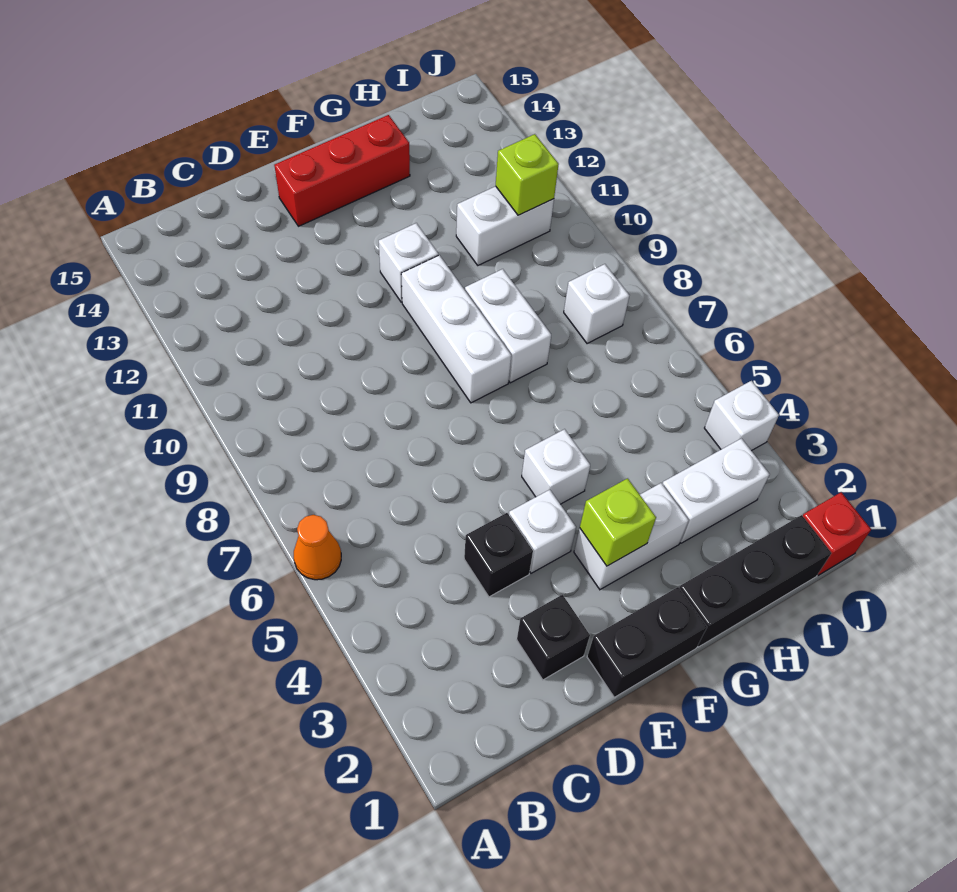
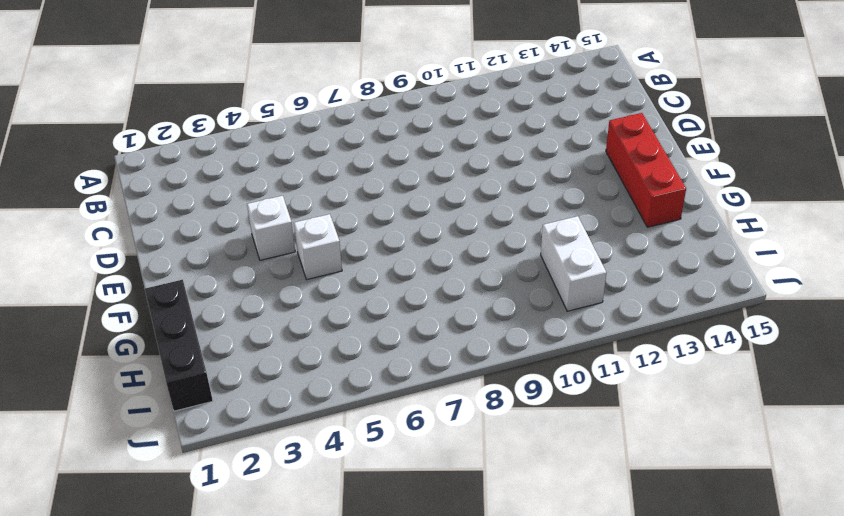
none -> orange cone A6 level 1
none -> black brick D2 level 1
none -> black brick D4 level 1

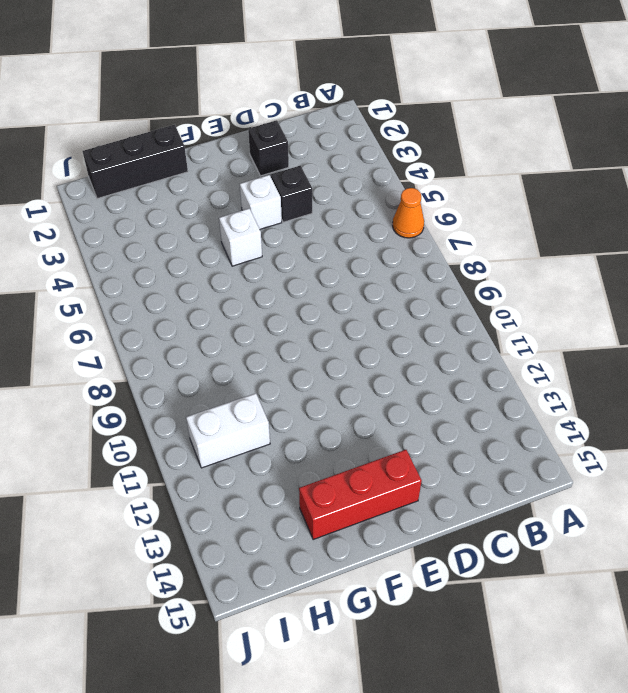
none -> black brick E1:F1 level 1
none -> white brick F3:G3 level 1
none -> white brick F8:F10 level 1

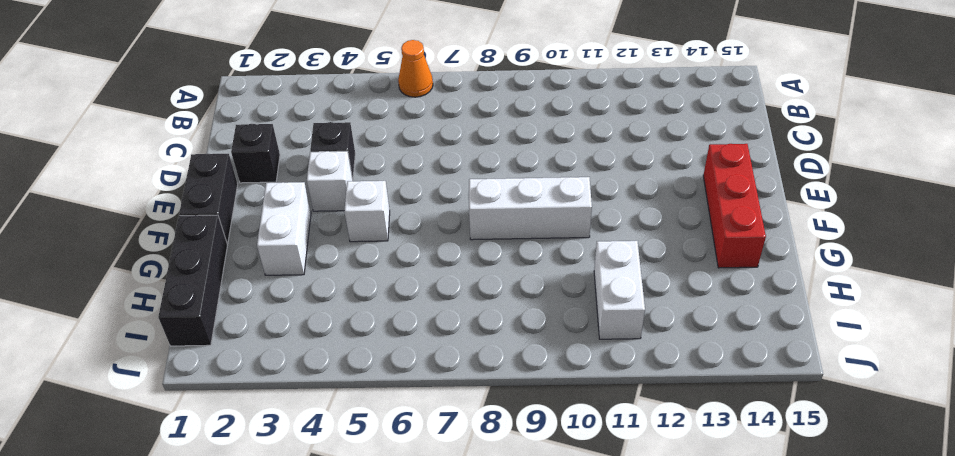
none -> white brick F11 level 1
none -> white brick G8:G9 level 1
none -> white brick H3:I3 level 1

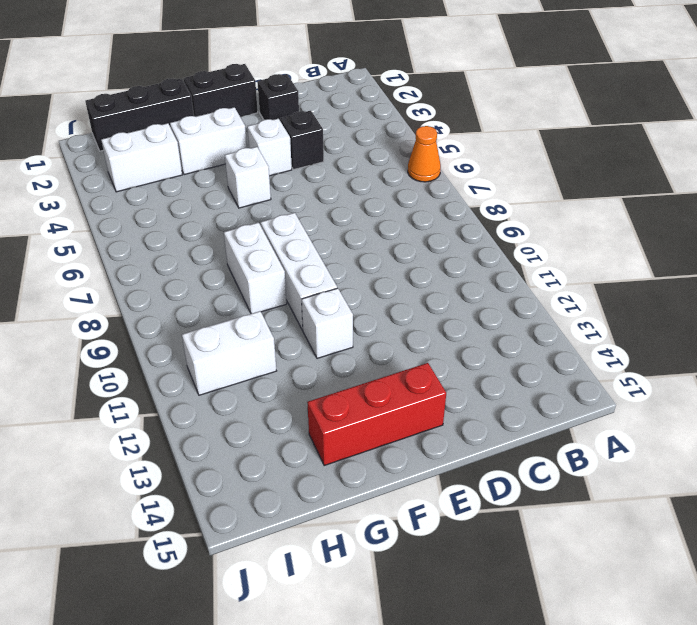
none -> white brick I8 level 1
none -> red brick J1 level 1
none -> white brick J4 level 1

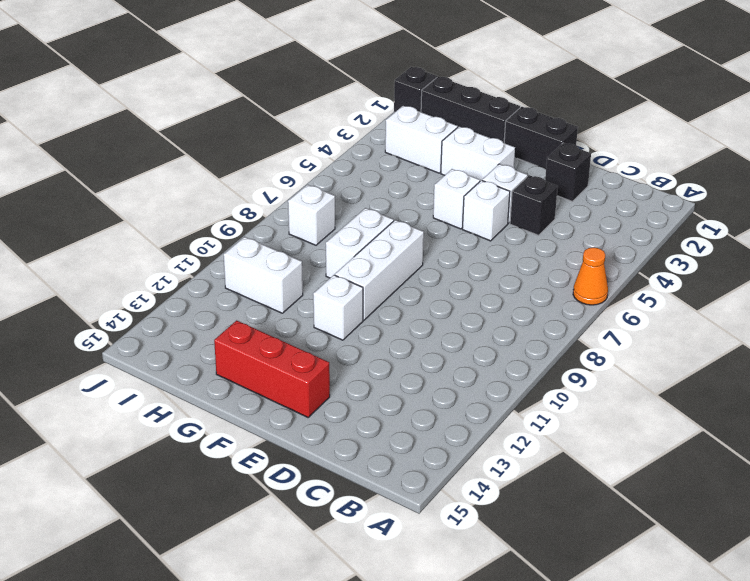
white brick E5 level 1 -> white brick J4 level 1
black brick J1 level 1 -> red brick J1 level 1
none -> lime brick F3 level 2
none -> lime brick I11 level 2

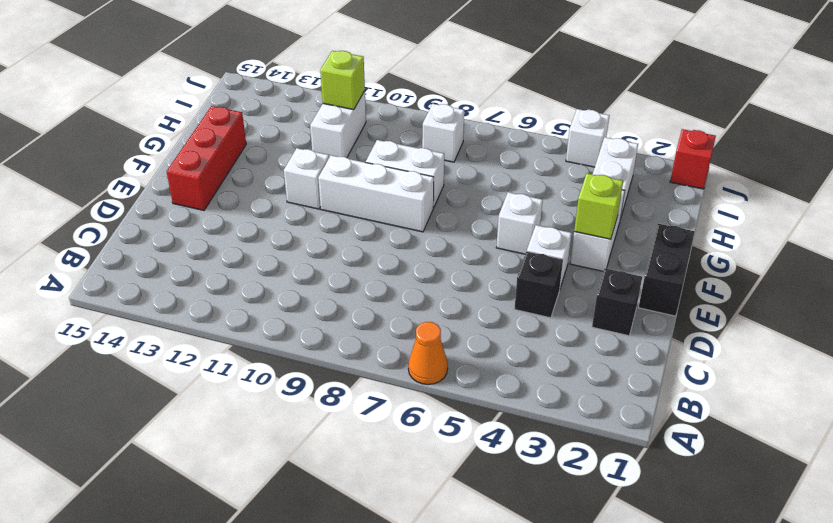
none -> black brick G1:I1 level 1

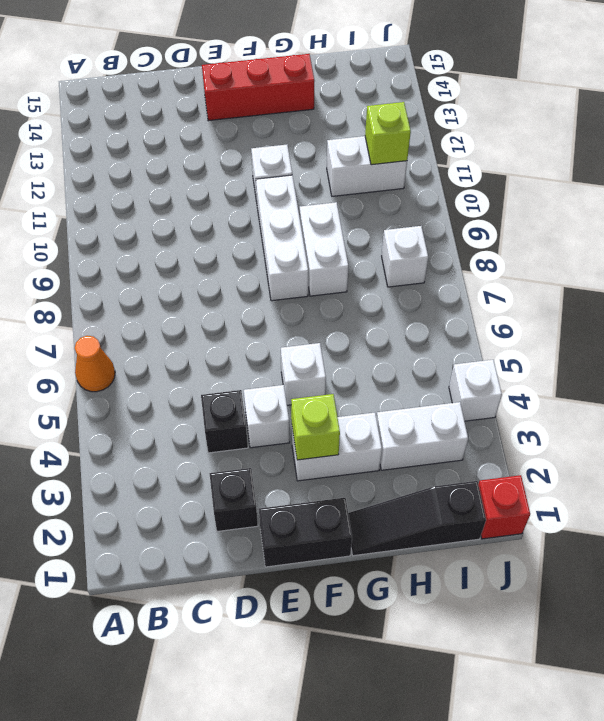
black slope G1:I1 level 1 top I -> black brick G1:I1 level 1

